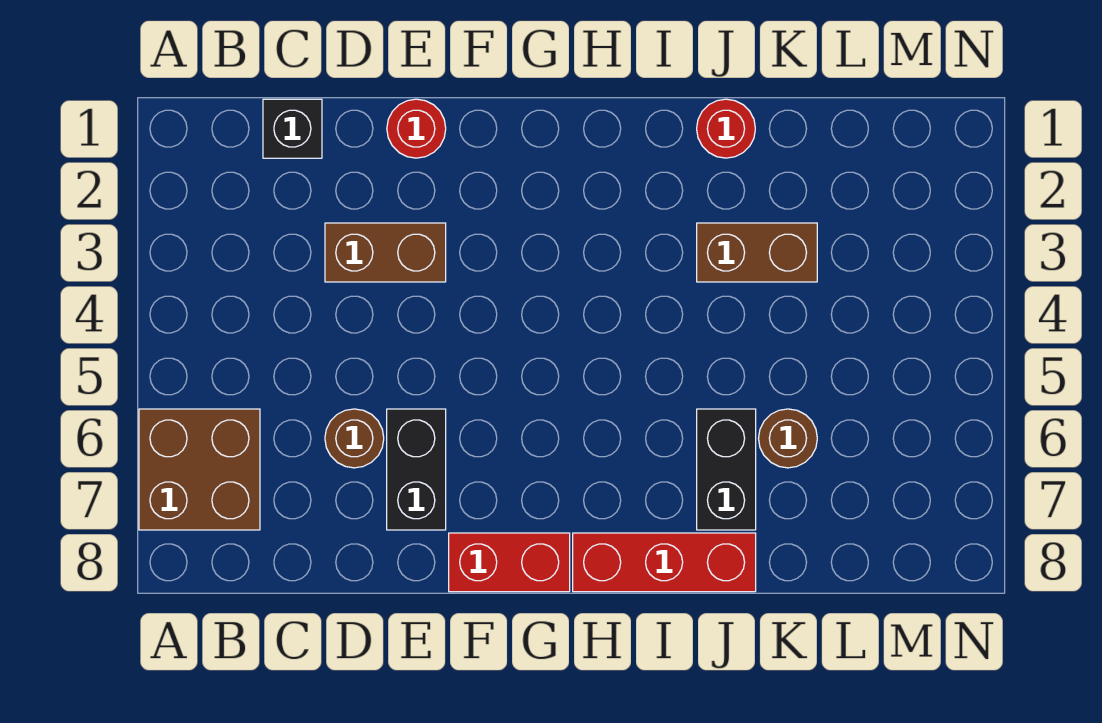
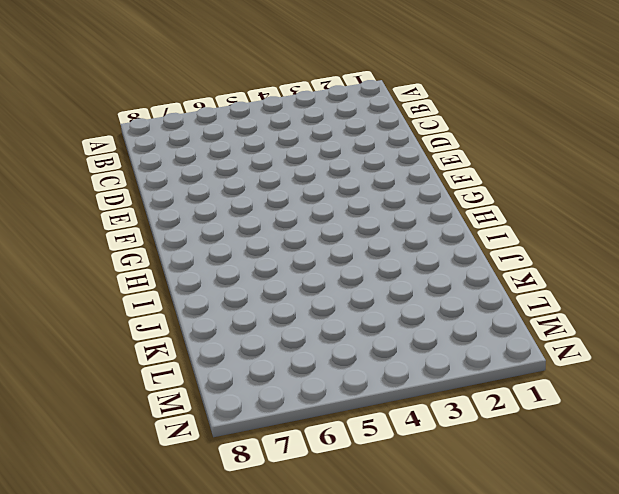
none -> brown brick A6:B7 level 1
none -> black brick C1 level 1
none -> brown brick D3:E3 level 1

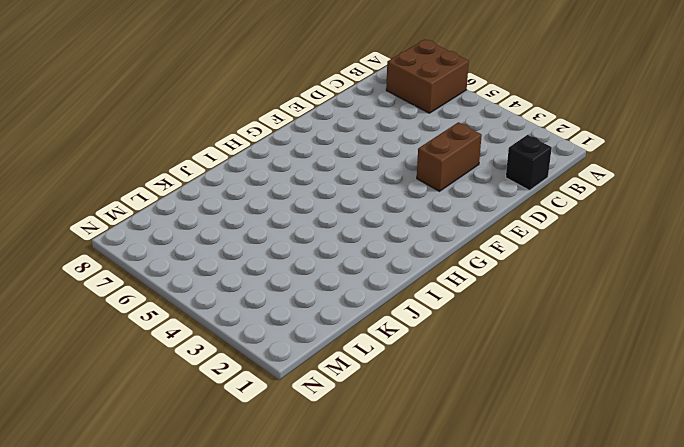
none -> brown round brick D6 level 1
none -> red round brick E1 level 1
none -> black brick E6:E7 level 1

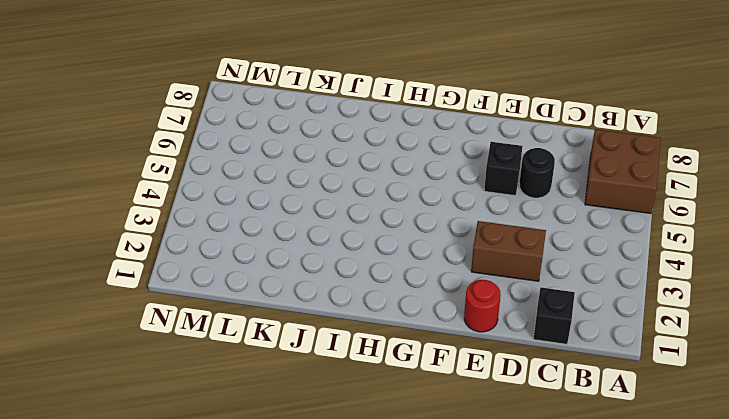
black round brick D6 level 1 -> brown round brick D6 level 1
black brick E6 level 1 -> black brick E6:E7 level 1
none -> red brick F8:G8 level 1
none -> red brick H8:J8 level 1
none -> red round brick J1 level 1

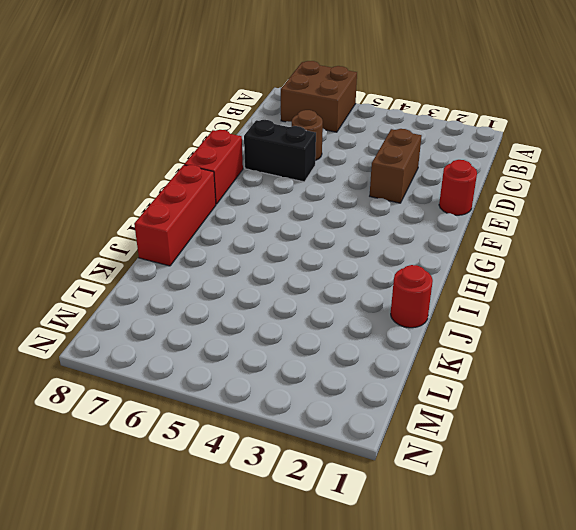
none -> black brick C1 level 1
none -> brown brick J3:K3 level 1
none -> black brick J6:J7 level 1

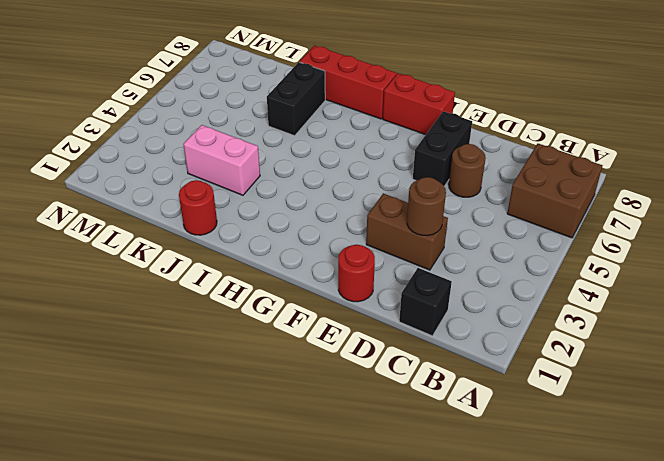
brown round brick D3 level 2 -> brown round brick K6 level 1
pink brick J3:K3 level 1 -> brown brick J3:K3 level 1

